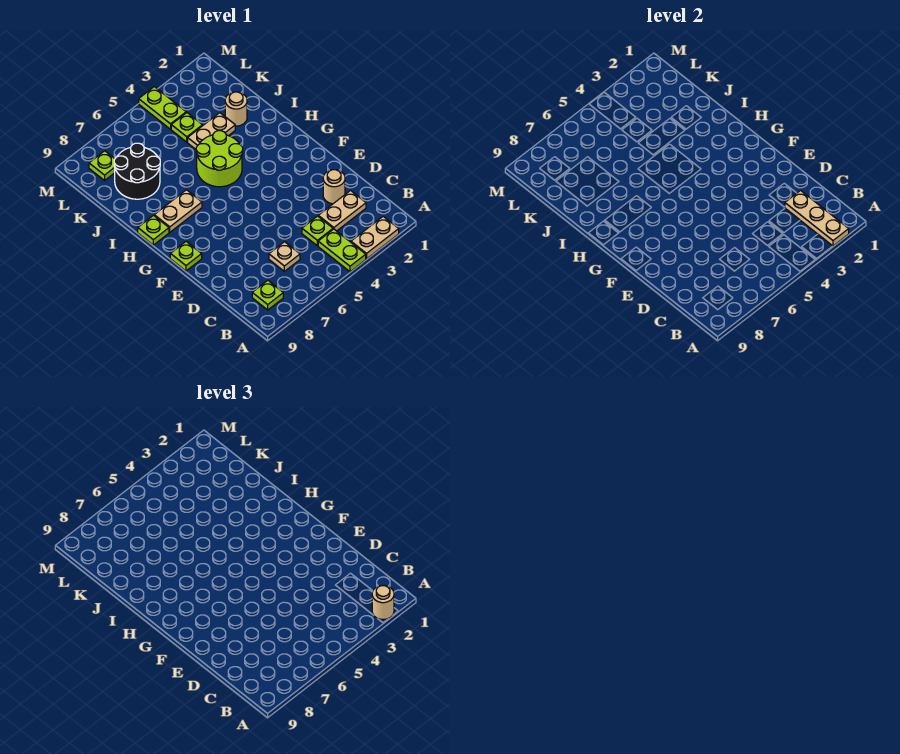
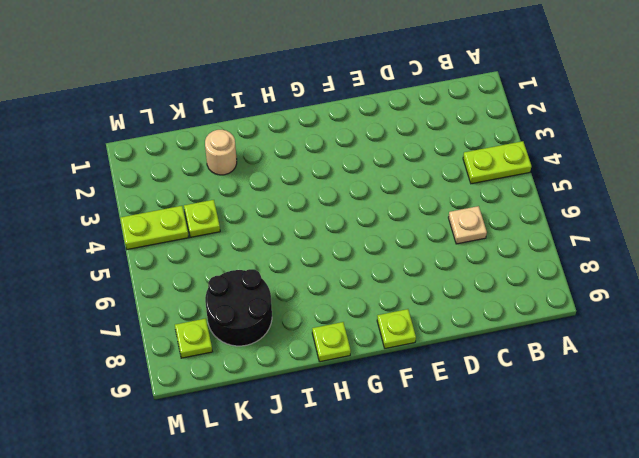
none -> tan plate A2:A3 level 1
none -> lime plate B8 level 1
none -> tan plate C2:C3 level 1

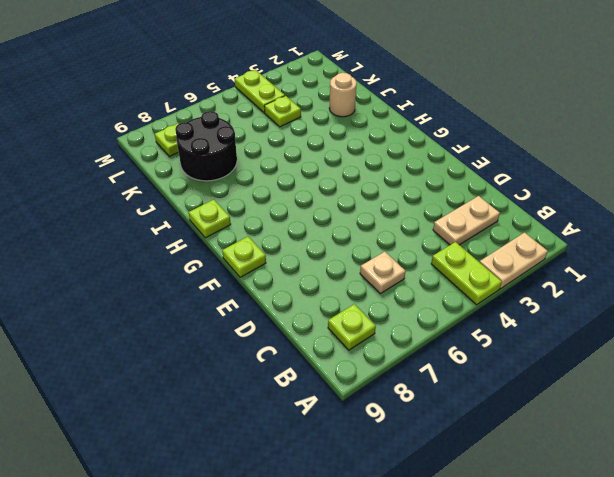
none -> lime plate C4 level 1
none -> tan round brick D2 level 1
none -> lime round brick H4:I5 level 1

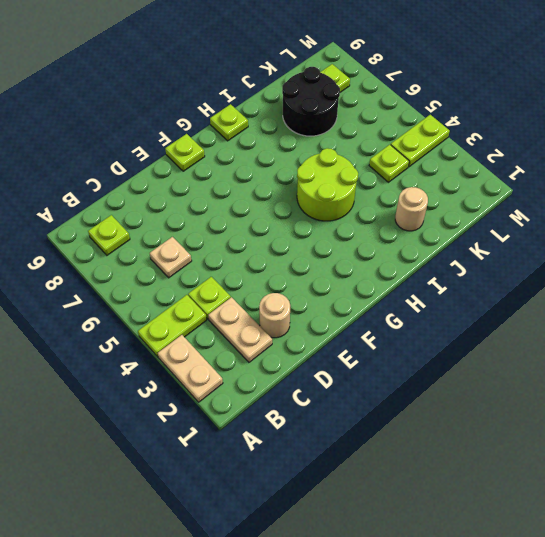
none -> tan plate H7:H8 level 1
none -> tan plate J3:J4 level 1
none -> tan plate A2:C2 level 2

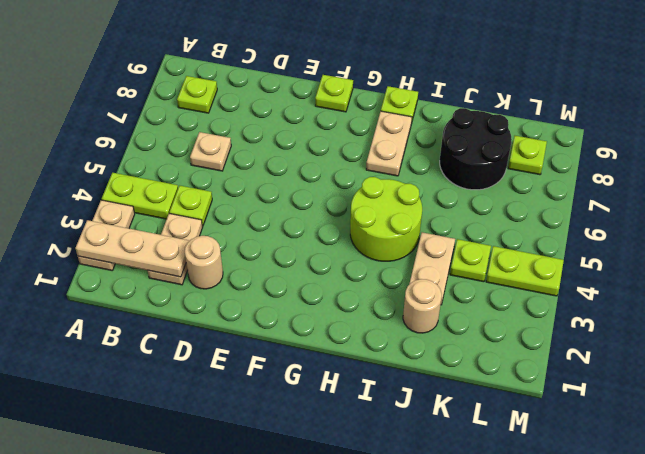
none -> tan round brick A2 level 3

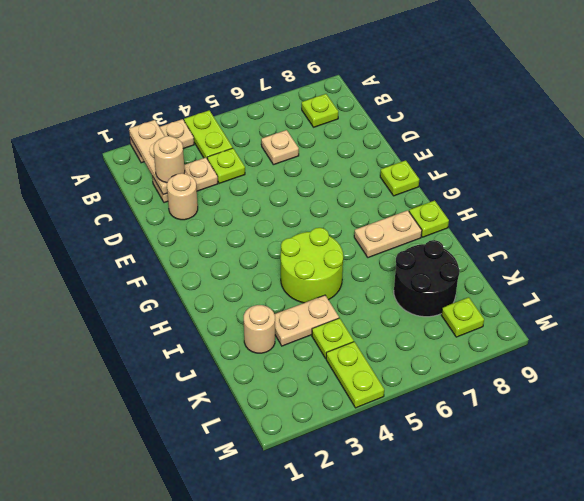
tan round brick C2 level 3 -> tan round brick A2 level 3

